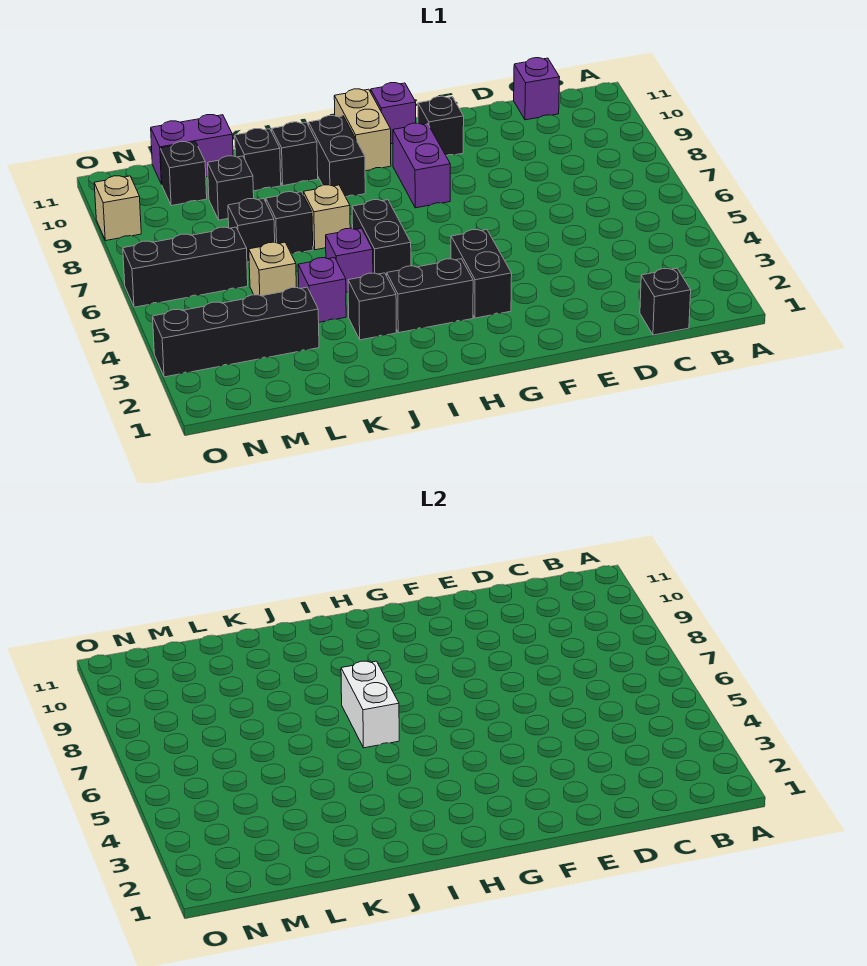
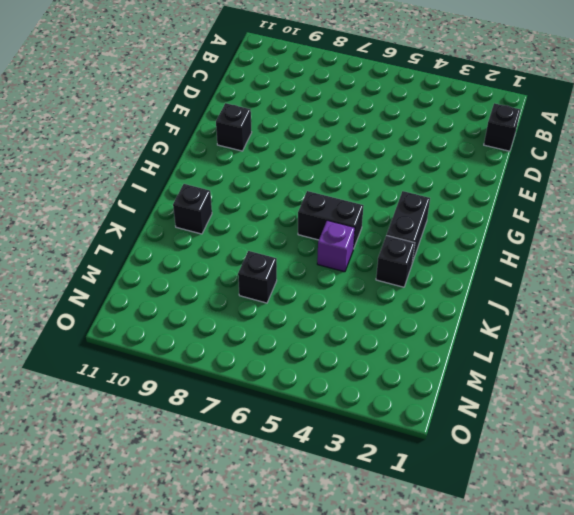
none -> purple brick C11 level 1
none -> black brick G3:G4 level 1
none -> purple brick G8:G9 level 1

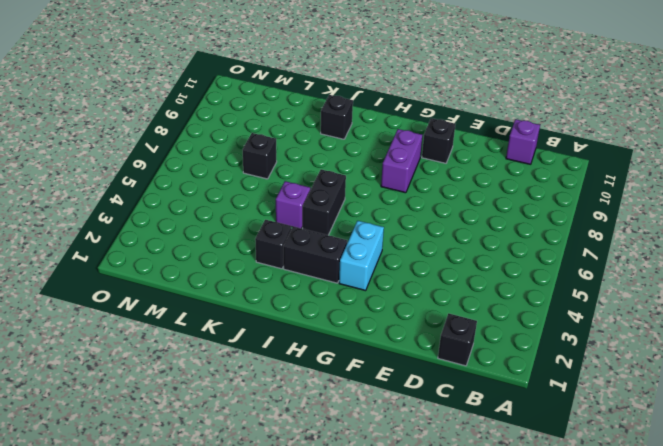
cyan brick G3:G4 level 1 -> black brick G3:G4 level 1
none -> purple brick G11 level 1
none -> tan brick H10:H11 level 1
none -> black brick I9:I10 level 1

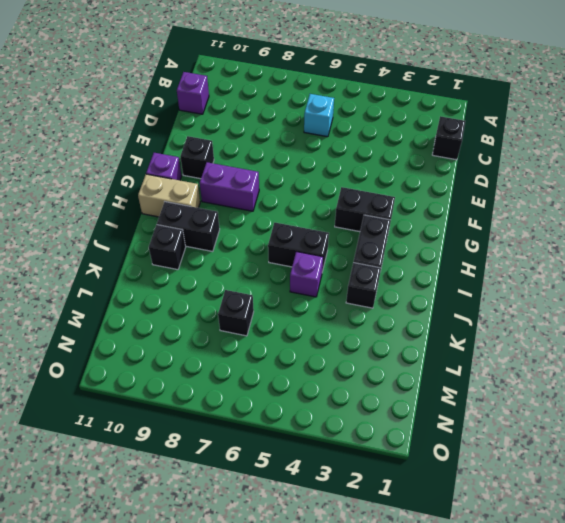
cyan brick C6 level 1 -> none
none -> tan brick J7 level 1
none -> purple brick K4 level 1
none -> black brick K7 level 1

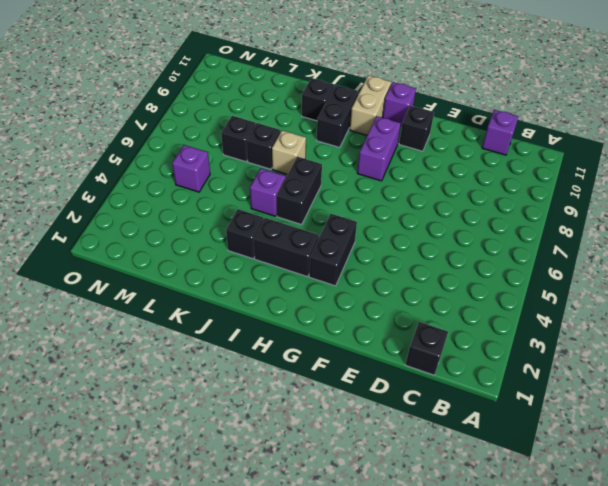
purple brick M5 level 1 -> purple brick K4 level 1
none -> black brick K10 level 1
none -> black brick L3:O3 level 1
none -> tan brick L5 level 1

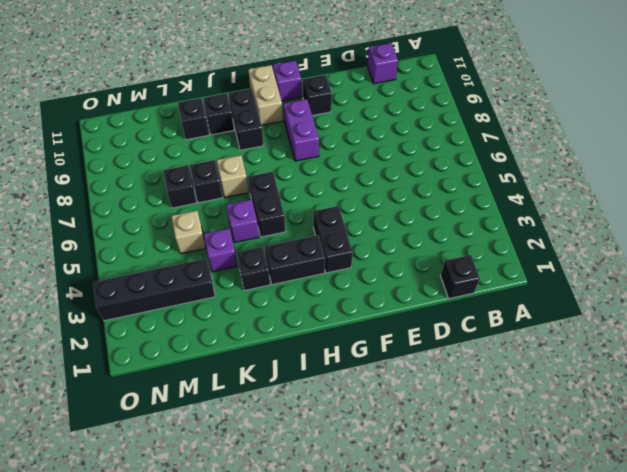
none -> black brick L9 level 1
none -> purple brick L11:M11 level 1
none -> black brick M6:O6 level 1

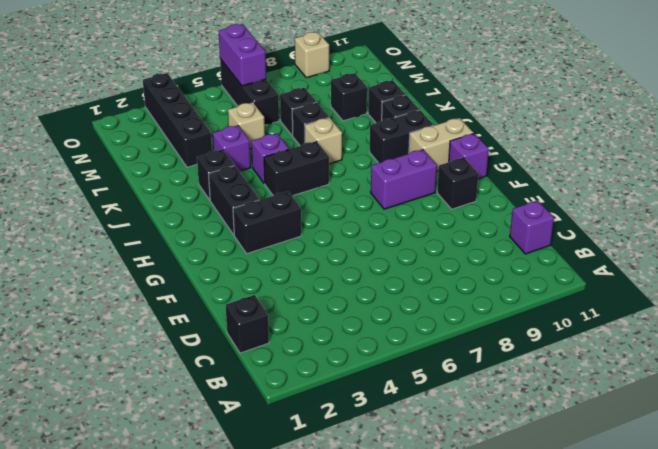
purple brick N6:O6 level 2 -> purple brick L11:M11 level 1
none -> black brick M10 level 1
none -> white brick I6:I7 level 2

